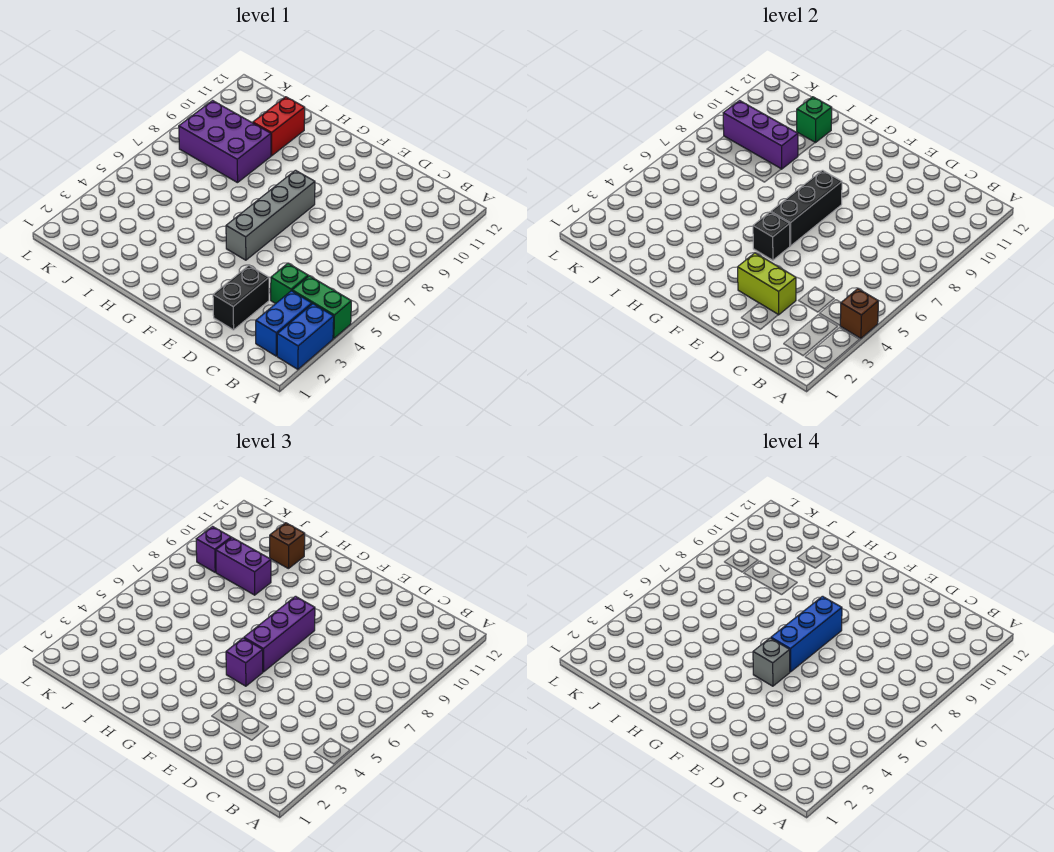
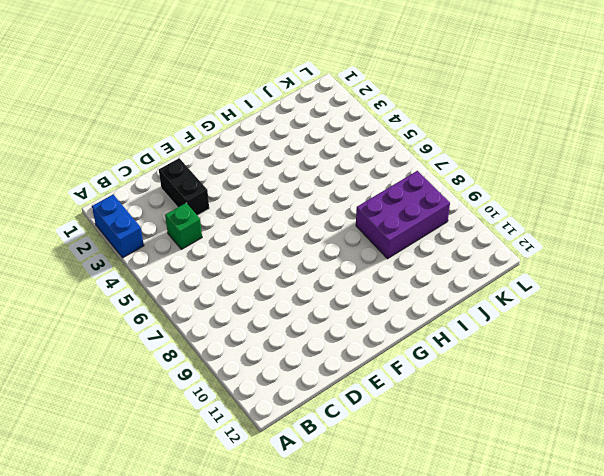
none -> green brick A4:B4 level 1
none -> blue brick B2:B3 level 1
none -> grey brick F5:F8 level 1

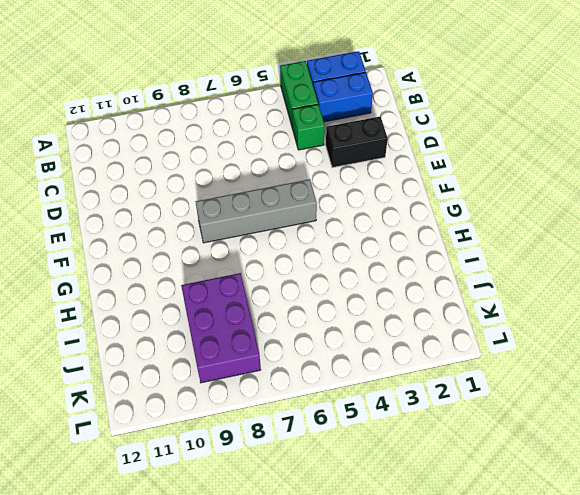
none -> red brick I10:I11 level 1
none -> brown brick A4 level 2
none -> lime brick D3:E3 level 2

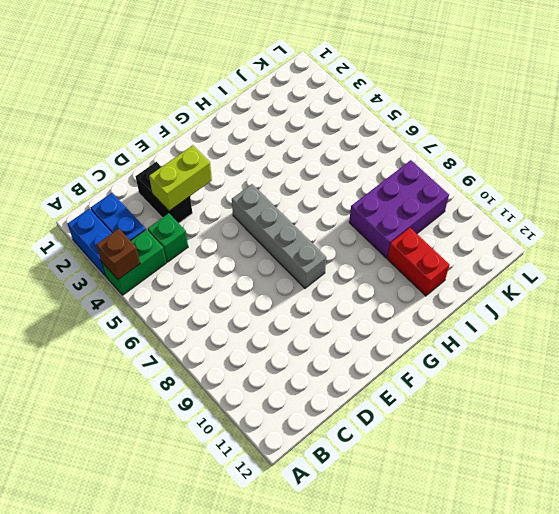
none -> black brick F5 level 2
none -> black brick F6:F8 level 2
none -> purple brick I9:K9 level 2

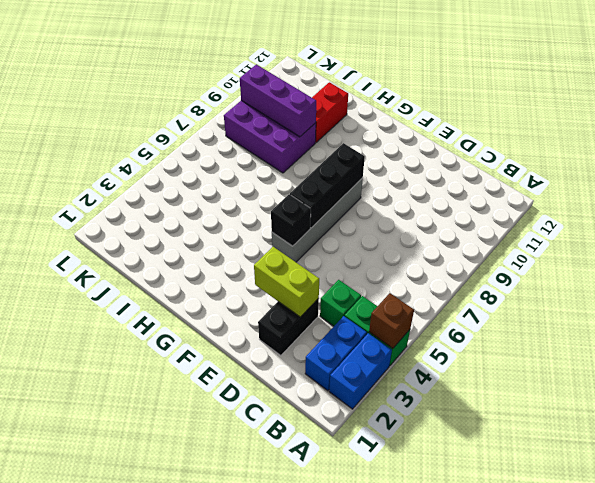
none -> green brick I11 level 2
none -> purple brick F5 level 3
none -> purple brick F6:F8 level 3

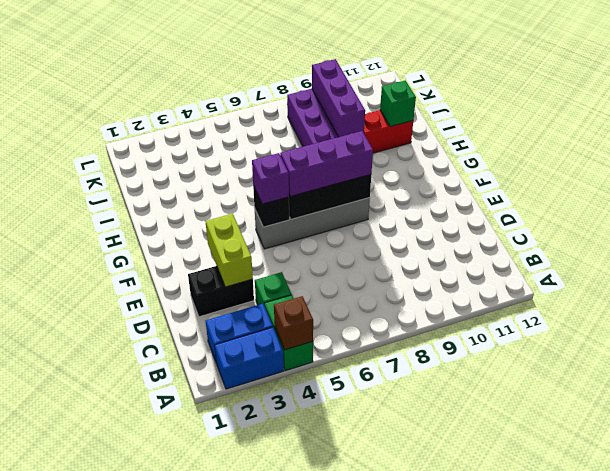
none -> purple brick I9:J9 level 3
none -> brown brick I11 level 3
none -> purple brick K9 level 3

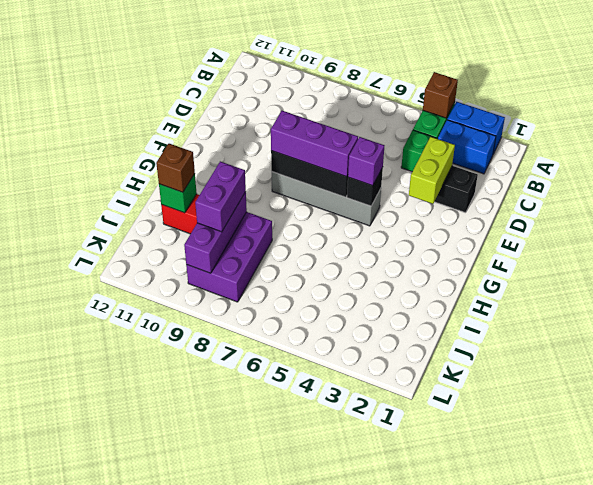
none -> purple brick K9 level 3
none -> grey brick F5 level 4
none -> blue brick F6:F8 level 4

